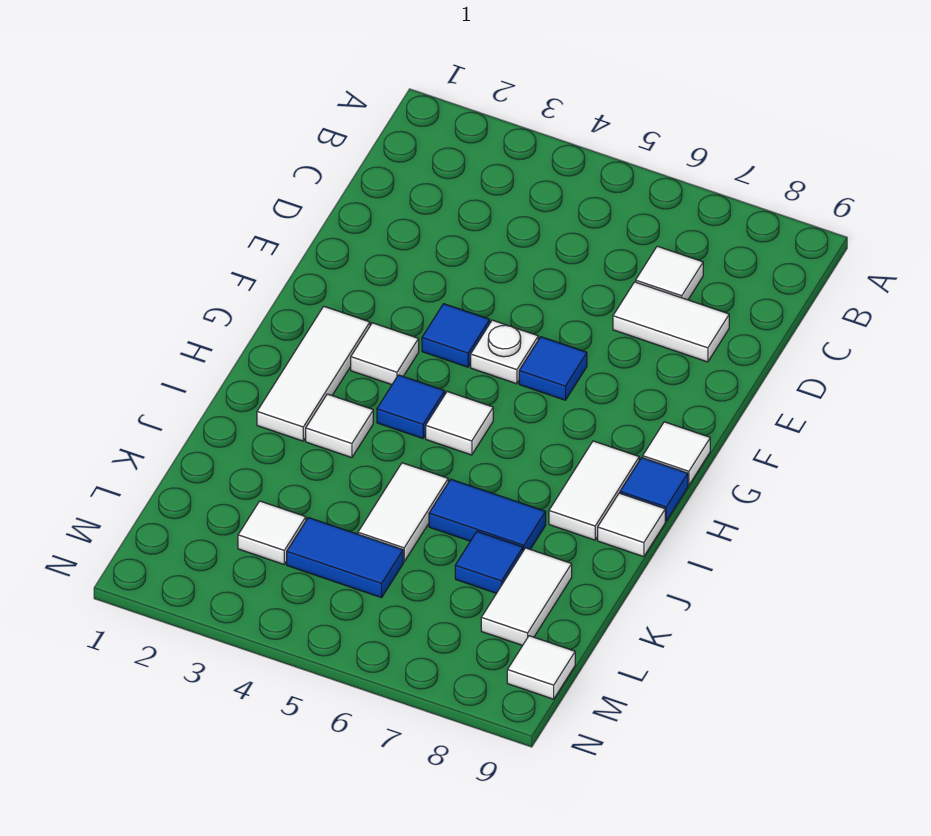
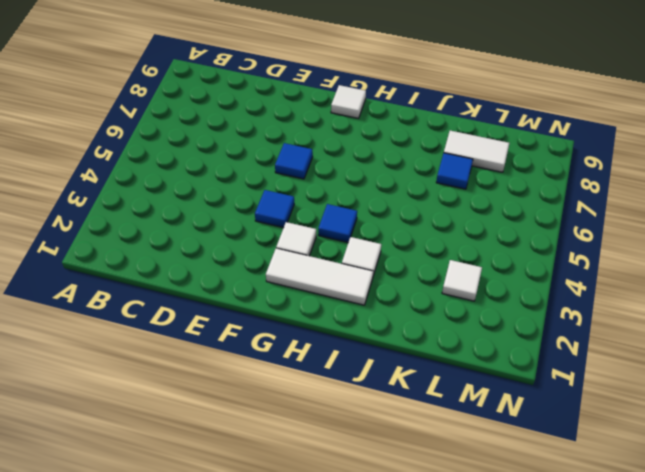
none -> white tile C7 level 1
none -> white tile D7:D8 level 1
none -> white plate F5 level 1

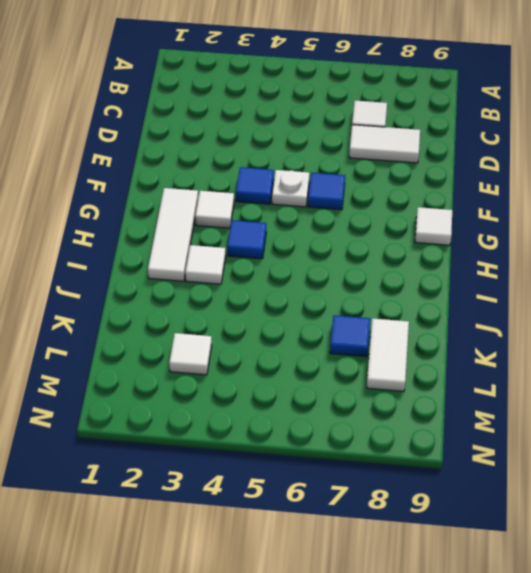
none -> white tile H5 level 1
none -> white tile H8:I8 level 1
none -> blue tile H9 level 1

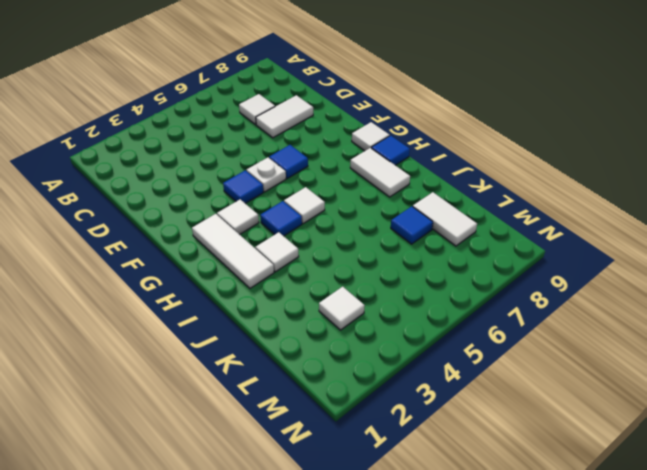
none -> white tile I9 level 1
none -> white tile J5:K5 level 1
none -> blue tile J6:J7 level 1

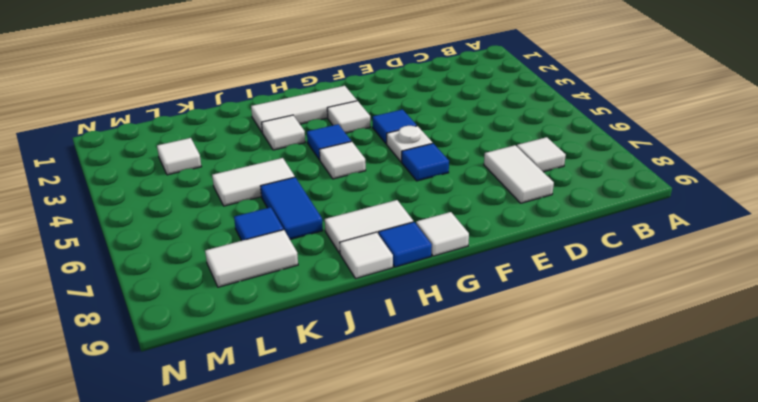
none -> blue tile L4:L5 level 1
none -> white tile M9 level 1

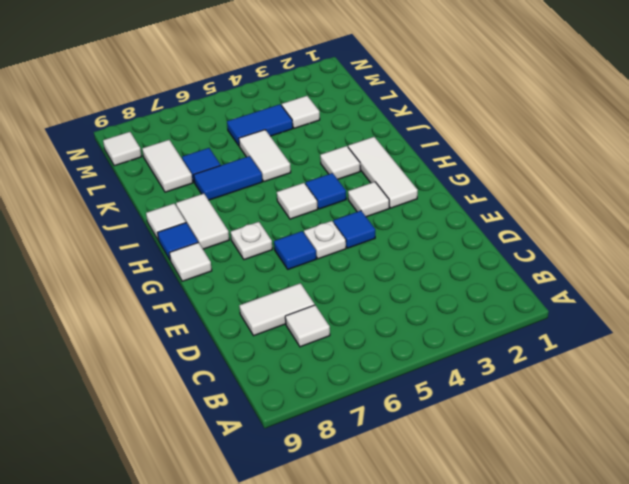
white plate G7 level 1 -> none

